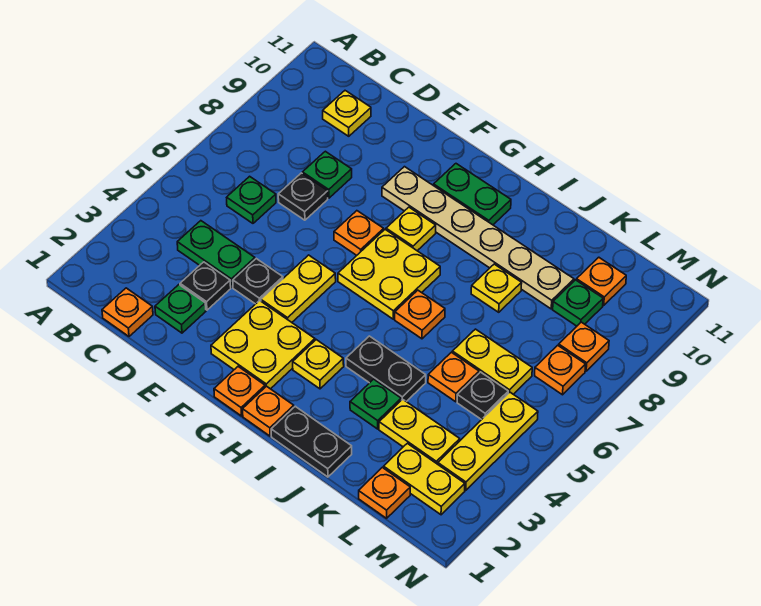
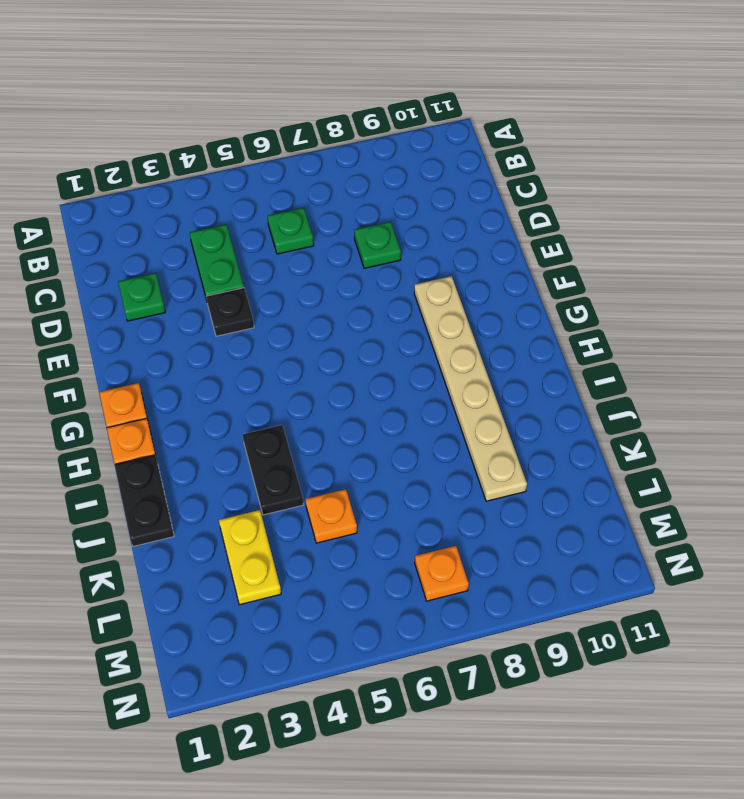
none -> orange plate C1 level 1
none -> yellow plate C10 level 1
none -> black plate D3 level 1
none -> black plate D7 level 1

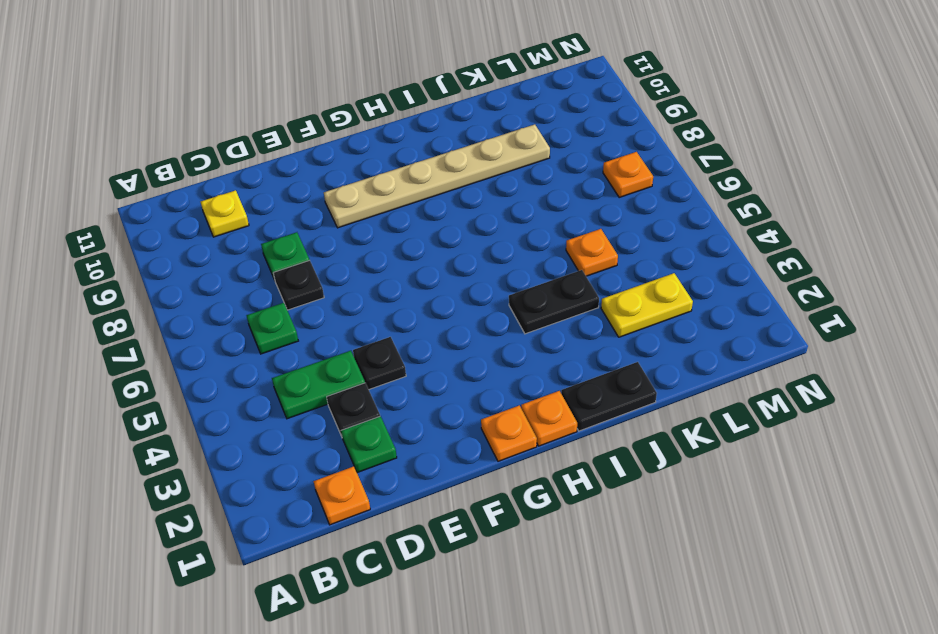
none -> yellow plate F2:G3 level 1
none -> yellow plate F4:F5 level 1
none -> orange plate F7 level 1
none -> yellow plate G6:H7 level 1

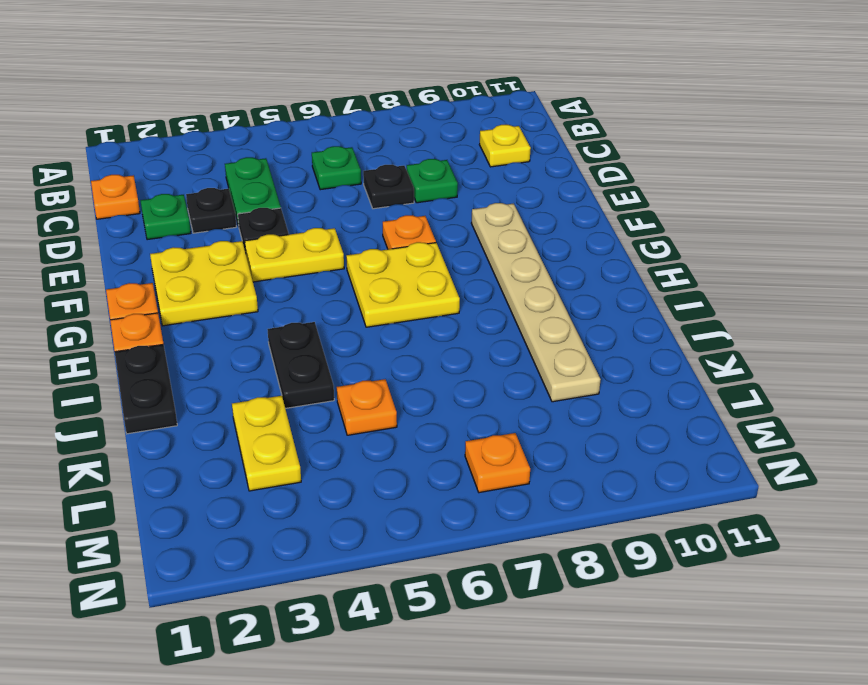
none -> yellow plate G8 level 1
none -> green plate G10:H10 level 1
none -> yellow plate H3 level 1
none -> orange plate I6 level 1

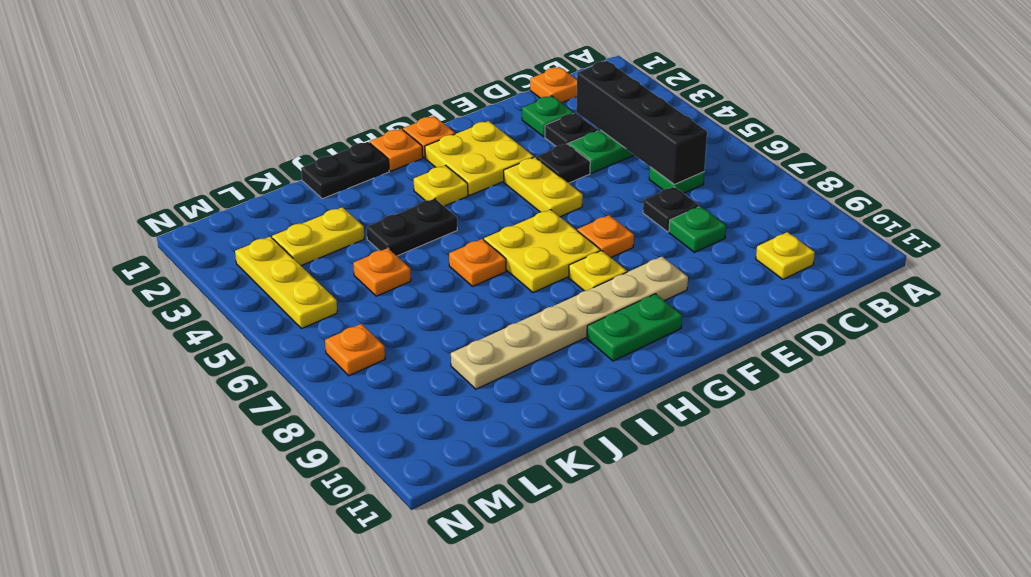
black brick C3:C6 level 2 -> none
none -> green plate J3 level 1
none -> yellow plate J8 level 1
none -> yellow plate K6:L6 level 1
none -> orange plate L1 level 1

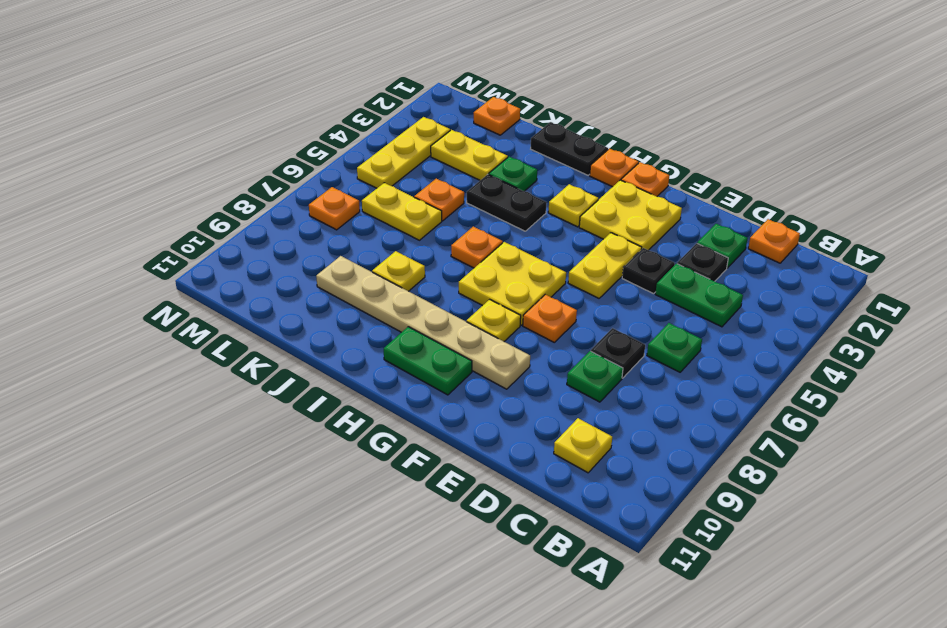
none -> yellow plate L2:M2 level 1
none -> black plate L5 level 1
none -> green plate L9 level 1
none -> orange plate L10 level 1

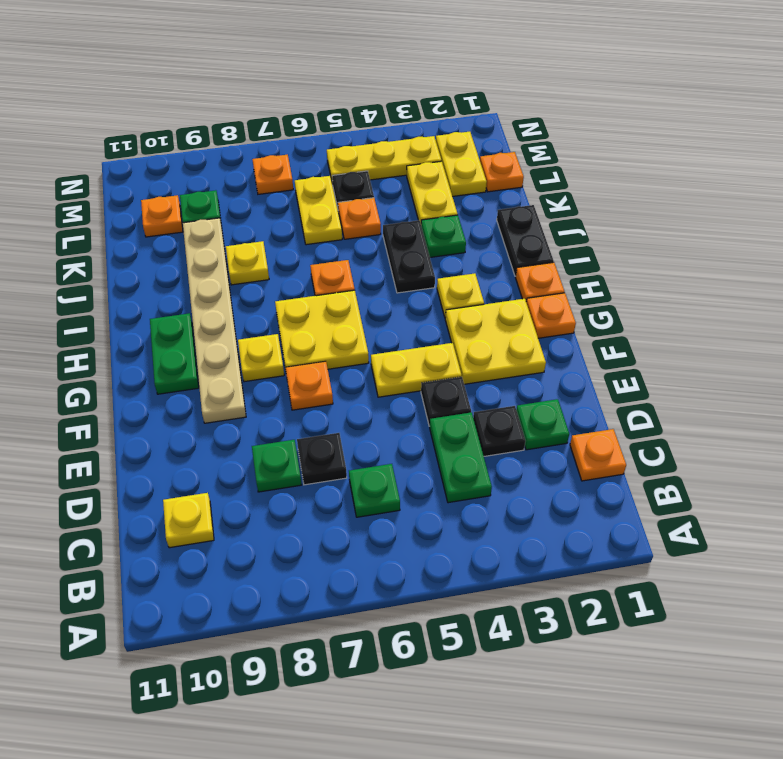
none -> orange plate M8 level 1

